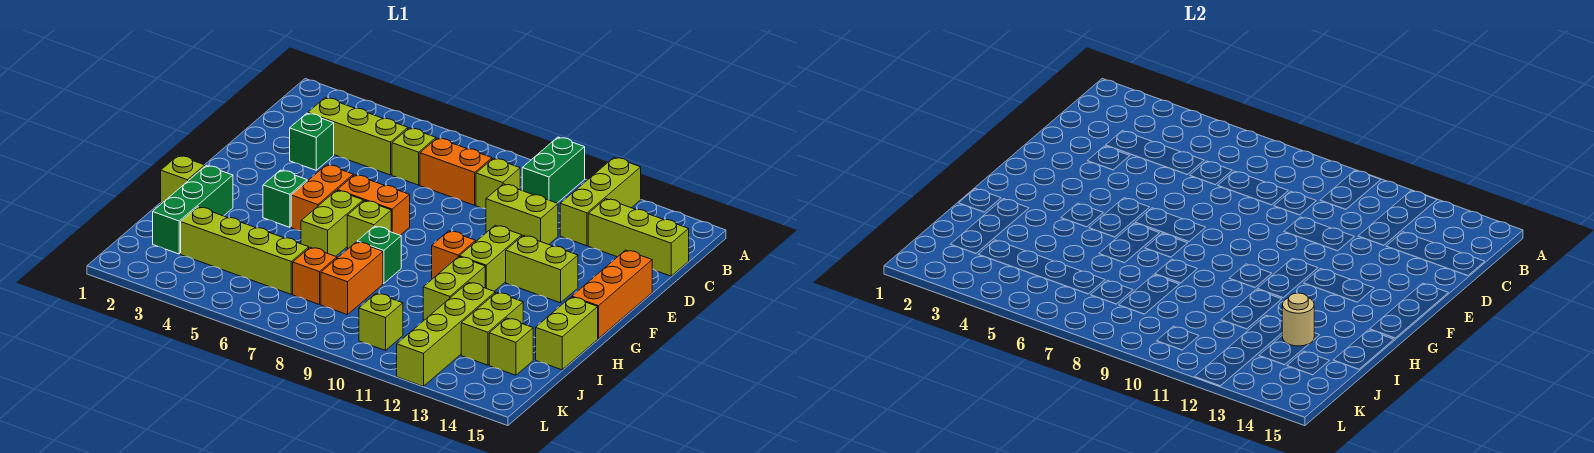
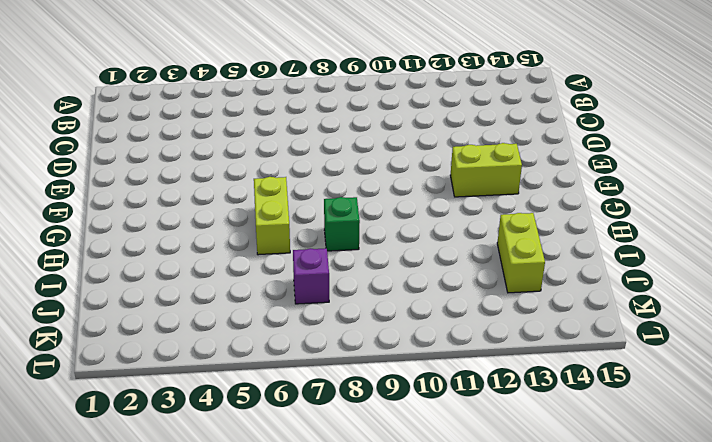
purple brick J7 level 1 -> orange brick J7 level 1
none -> green brick A10:B10 level 1
none -> lime brick A12:C12 level 1
none -> lime brick C3:C5 level 1
none -> lime brick C6 level 1

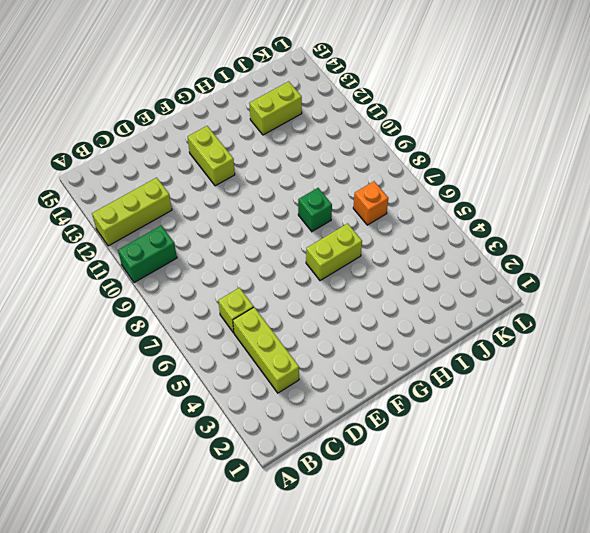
none -> orange brick C7:C8 level 1
none -> lime brick C9 level 1
none -> lime brick C13:C15 level 1
none -> green brick D3 level 1

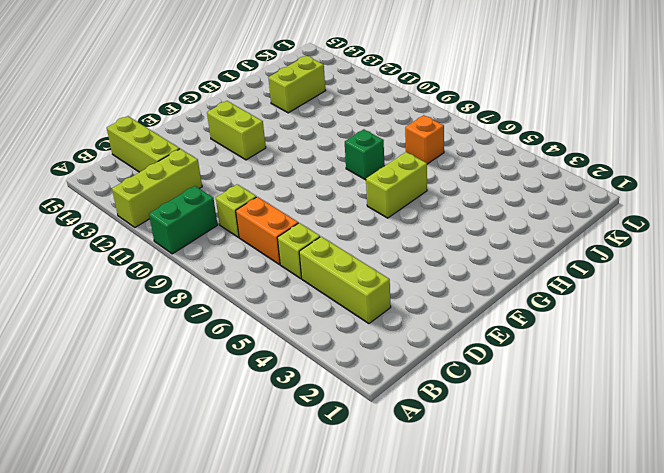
none -> green brick D3 level 1
none -> lime brick D10:D11 level 1
none -> orange brick E15:G15 level 1
none -> orange brick F5:G5 level 1

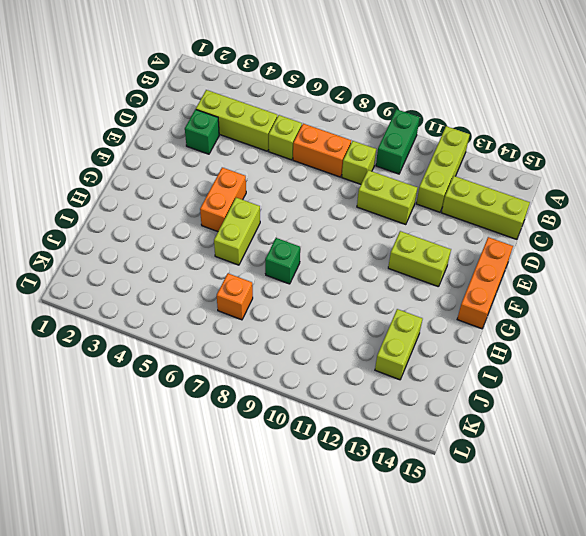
none -> orange brick F6:F7 level 1
none -> lime brick F11:G11 level 1
none -> green brick G4 level 1
none -> lime brick G7 level 1

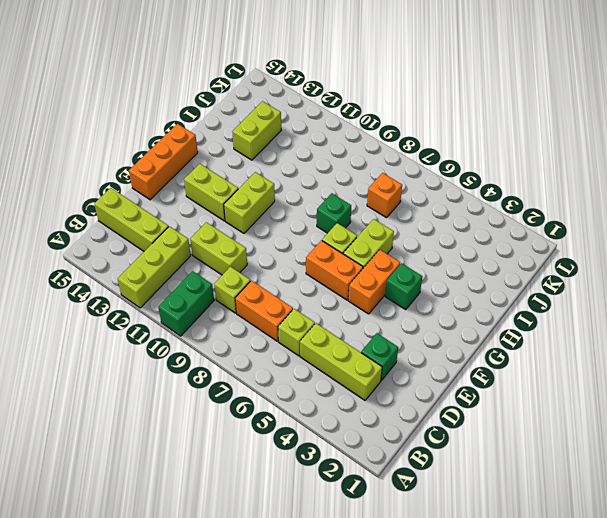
none -> orange brick G10 level 1
none -> lime brick H1 level 1
none -> green brick H2:J2 level 1
none -> lime brick H11:I11 level 1

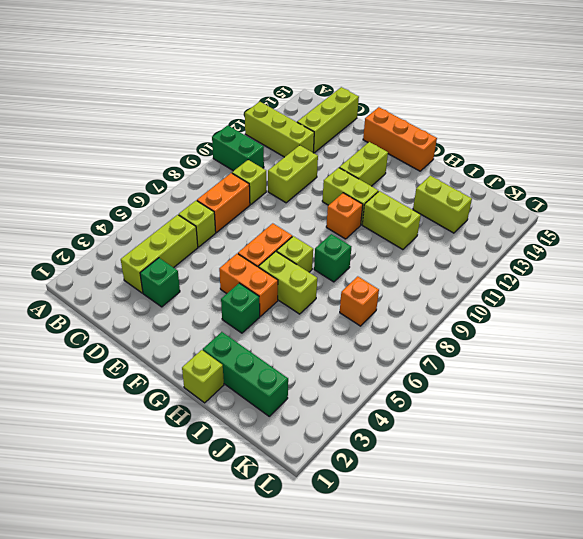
none -> lime brick H15:I15 level 1
none -> orange brick I8:J8 level 1
none -> lime brick I12:L12 level 1
none -> lime brick J3:J6 level 1

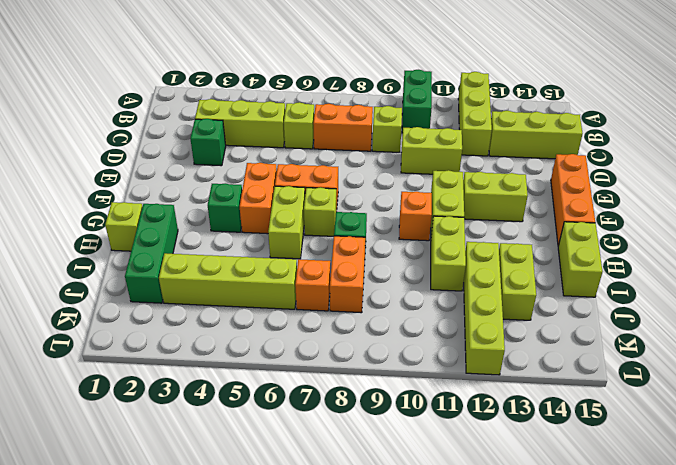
none -> lime brick J14 level 1
none -> lime brick K10 level 1
none -> tan round brick I13 level 2

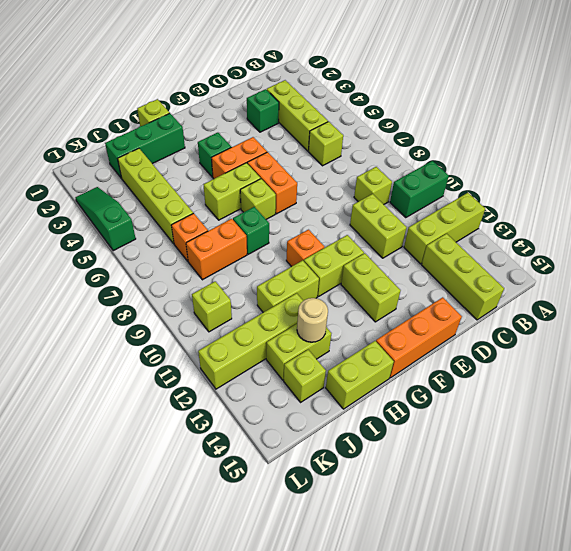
green slope L3:L5 level 1 top 5 -> none
none -> orange brick C7:C8 level 1

